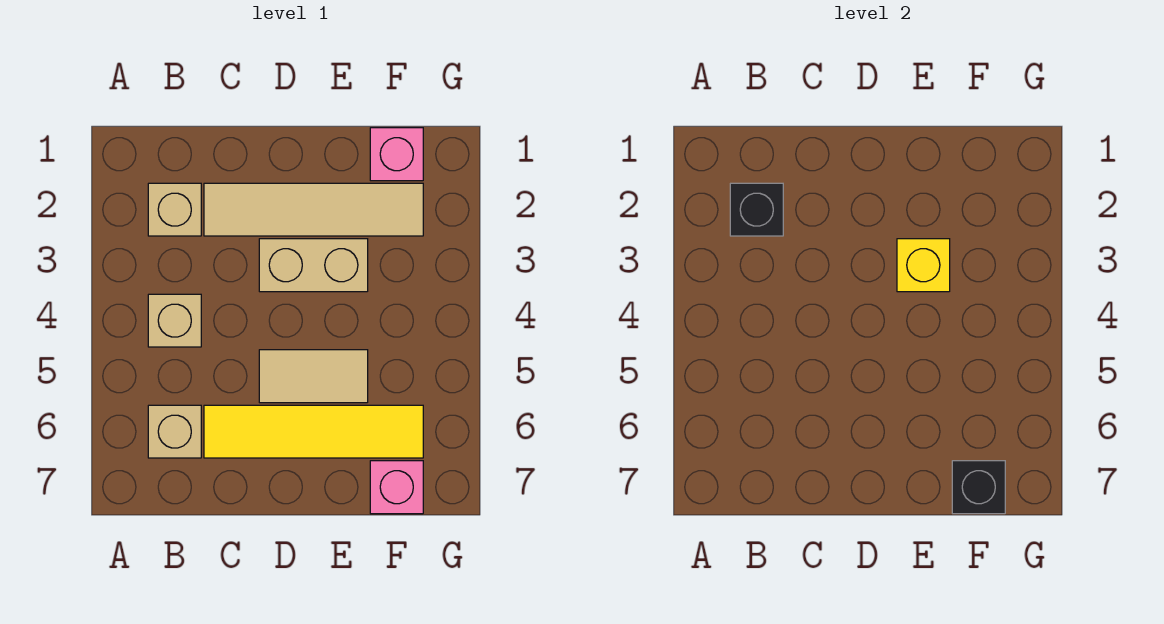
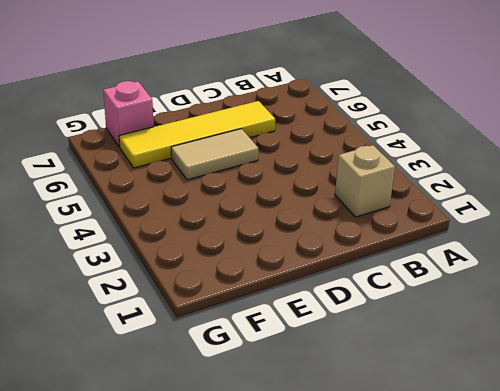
none -> tan brick B4 level 1
none -> tan brick B6 level 1
none -> tan tile C2:F2 level 1

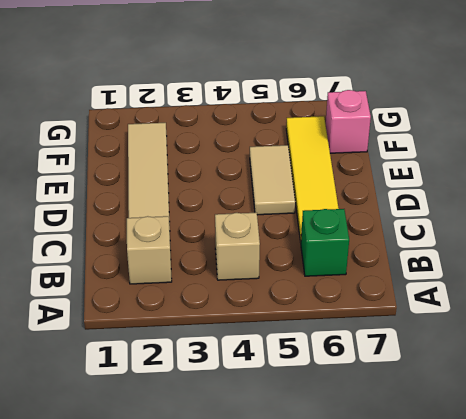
green brick B6 level 1 -> tan brick B6 level 1
none -> tan brick D3:E3 level 1
none -> pink brick F1 level 1
none -> black brick B2 level 2

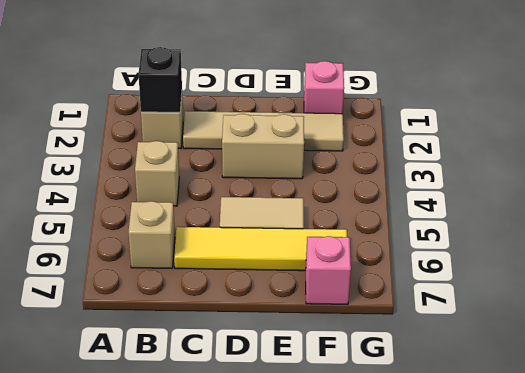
none -> yellow brick E3 level 2
none -> black brick F7 level 2

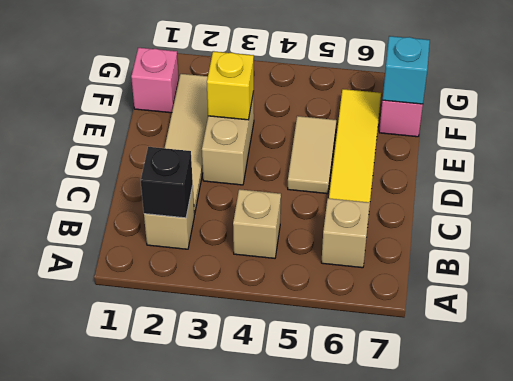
cyan brick F7 level 2 -> black brick F7 level 2

